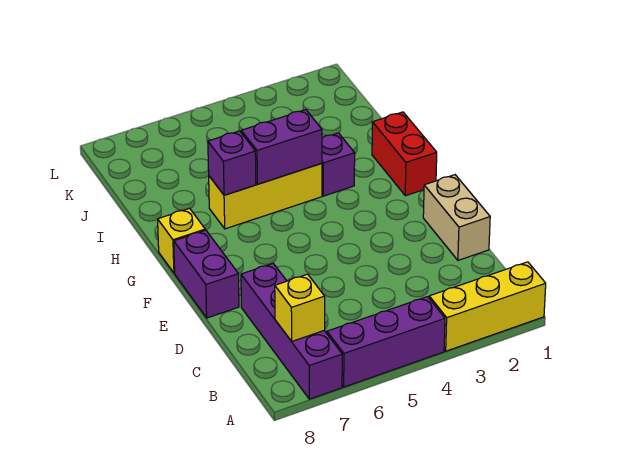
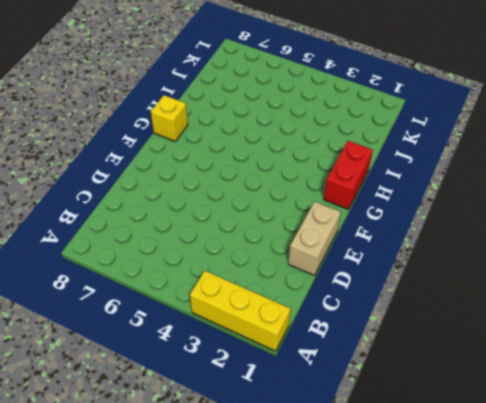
none -> purple brick A4:A6 level 1
none -> purple brick A7:D7 level 1
none -> purple brick E8:F8 level 1

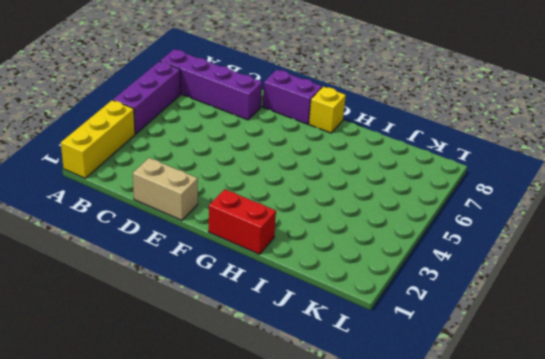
none -> purple brick H3 level 1
none -> yellow brick H4:H6 level 1
none -> yellow brick B7 level 2

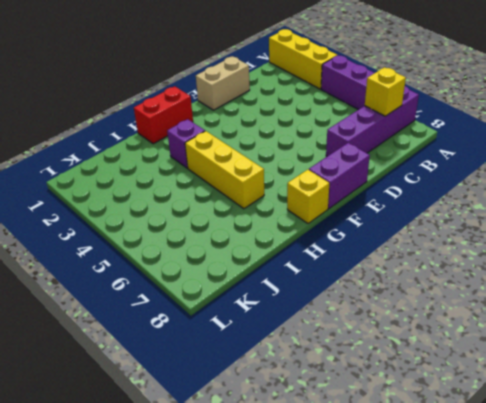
none -> purple brick H4:H5 level 2
none -> purple brick H6 level 2

